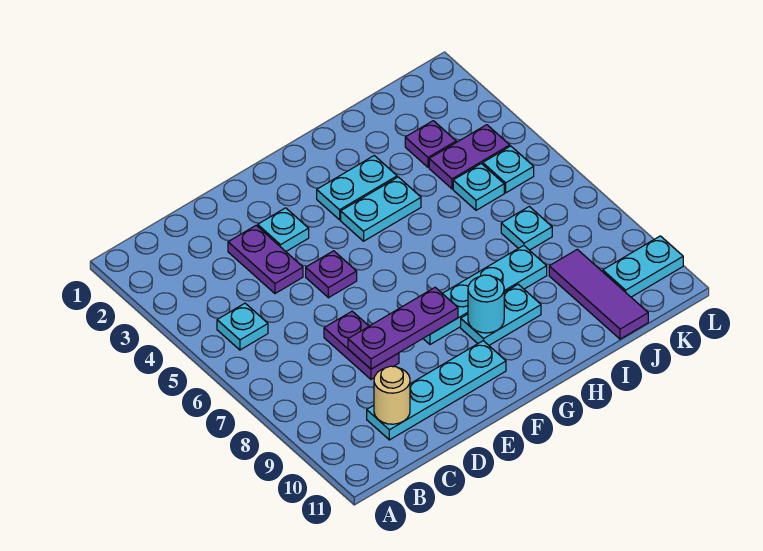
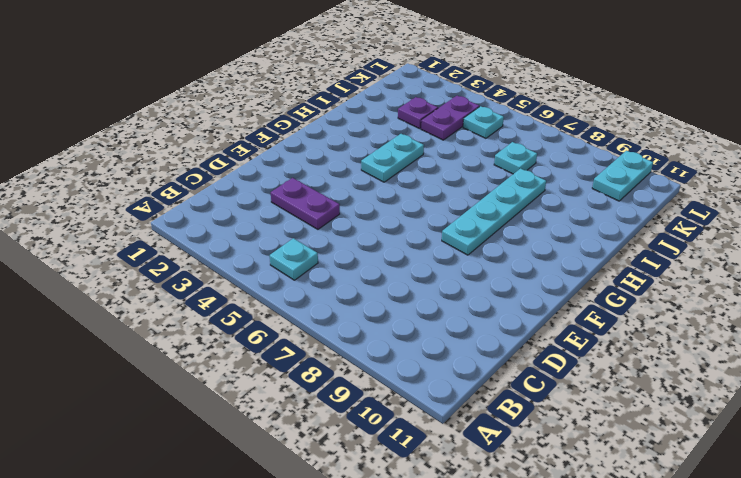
none -> cyan plate C10:F10 level 1
none -> purple plate D7:D8 level 1
none -> cyan plate E3 level 1

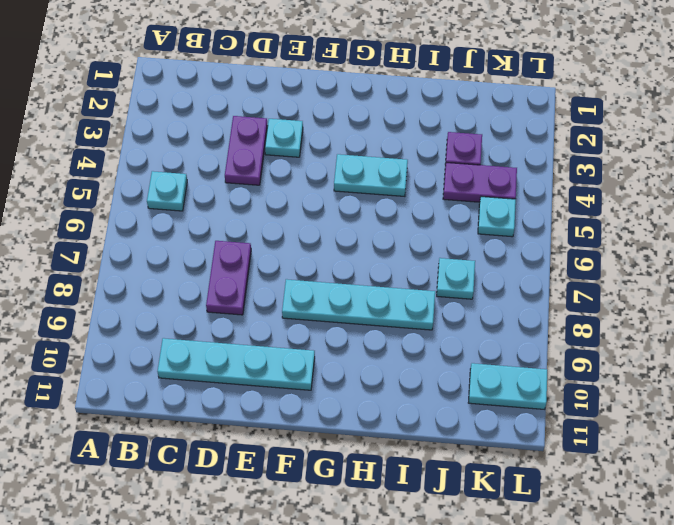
none -> purple plate E5 level 1
none -> cyan plate G3:H3 level 1
none -> cyan plate G9:H9 level 1

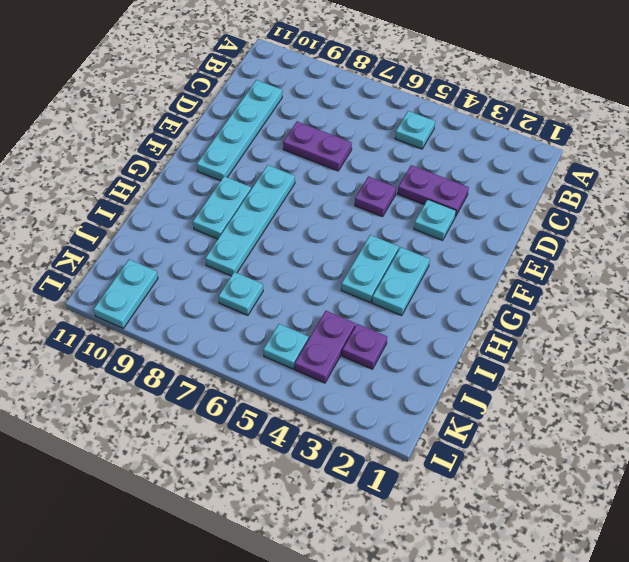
none -> cyan plate J5 level 1
none -> purple tile J9:J11 level 1
none -> tan round brick C10 level 2

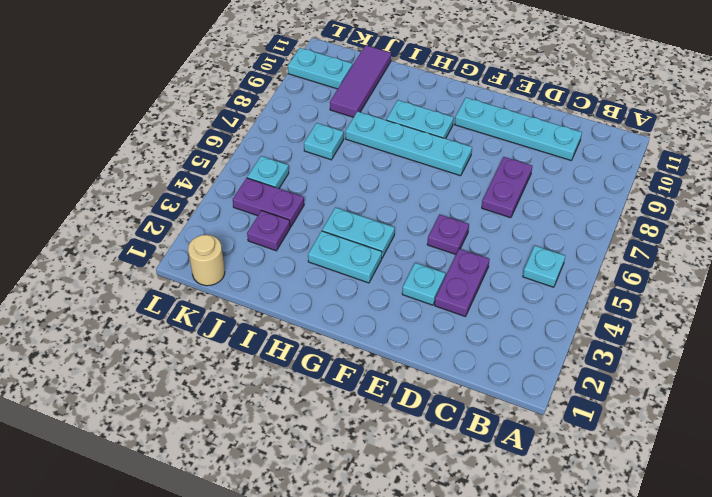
tan round brick K1 level 1 -> tan round brick C10 level 2
none -> cyan plate J5 level 1
none -> purple plate D8:F8 level 2
none -> cyan round brick G9 level 2

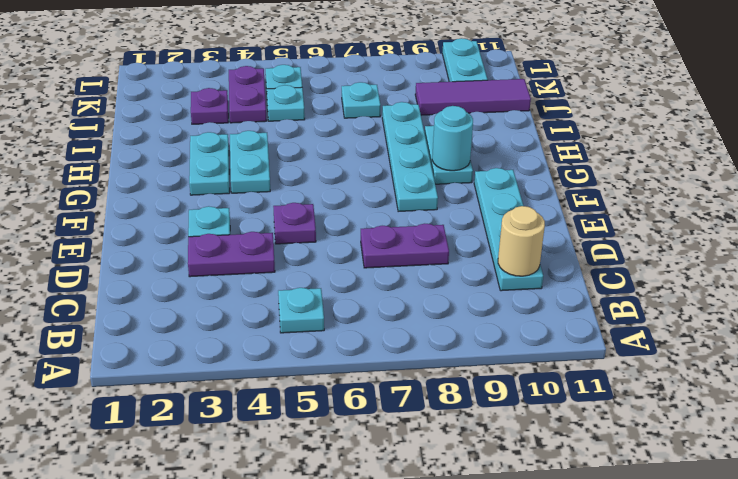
none -> purple plate D8:F8 level 2

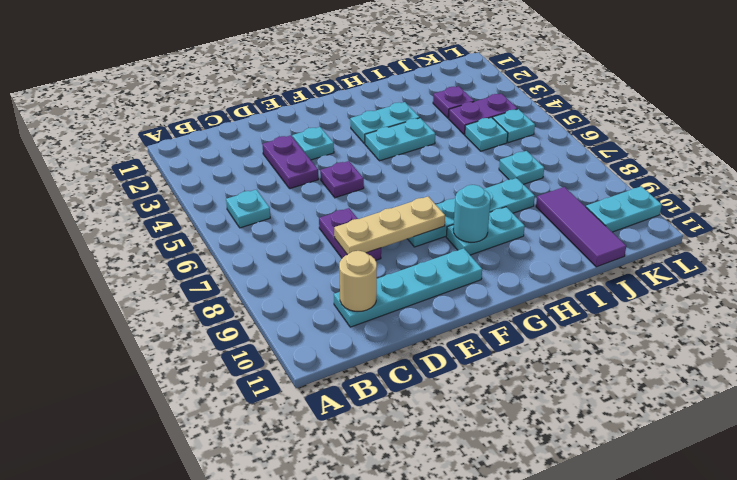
tan plate D8:F8 level 2 -> purple plate D8:F8 level 2

